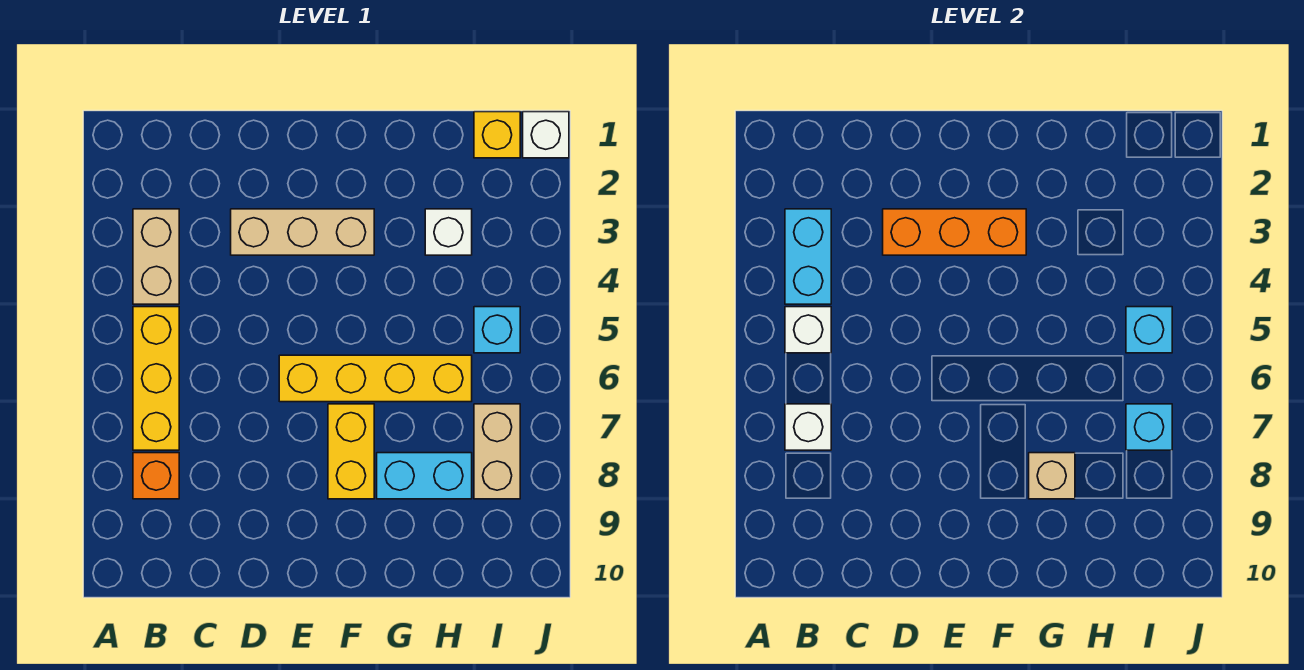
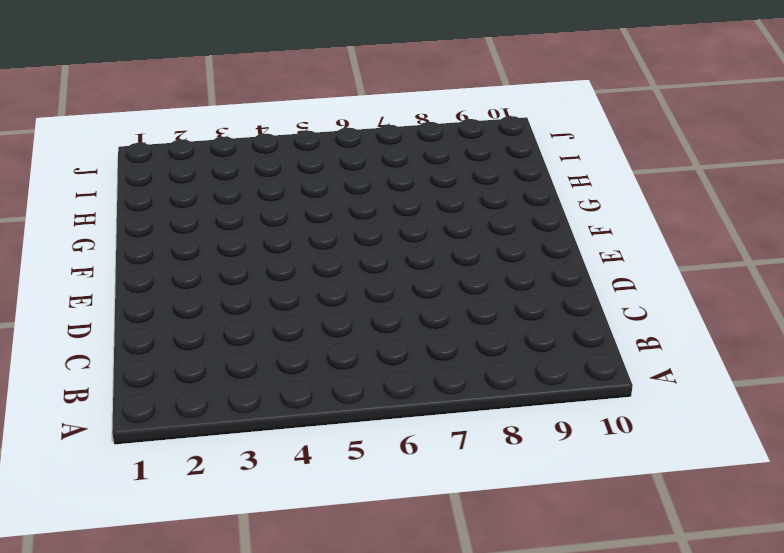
none -> tan brick B3:B4 level 1
none -> yellow brick B5:B7 level 1
none -> orange brick B8 level 1

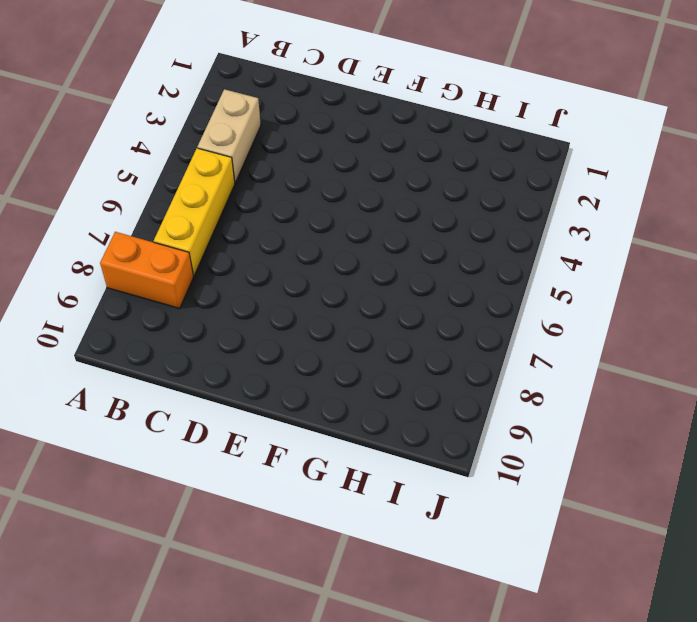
orange brick A8:B8 level 1 -> orange brick B8 level 1
none -> tan brick D3:F3 level 1
none -> yellow brick E6:H6 level 1
none -> yellow brick F7:F8 level 1

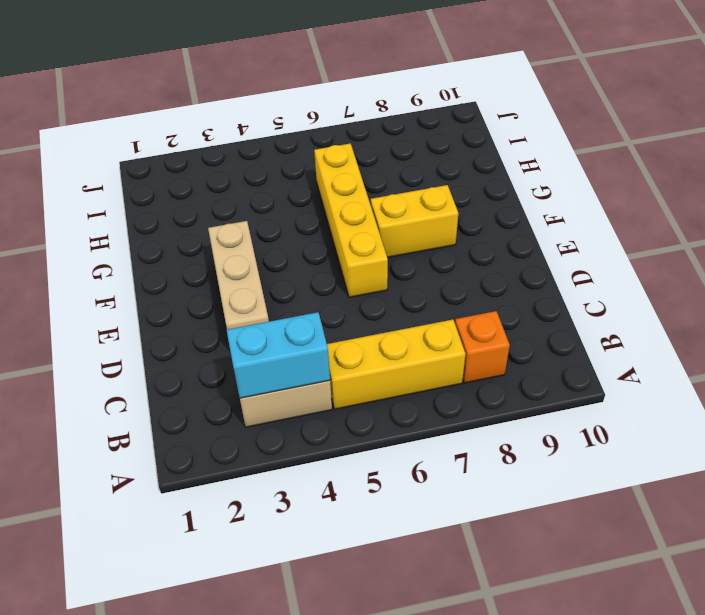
none -> cyan brick G8:H8 level 1
none -> white brick H3 level 1
none -> yellow brick I1 level 1

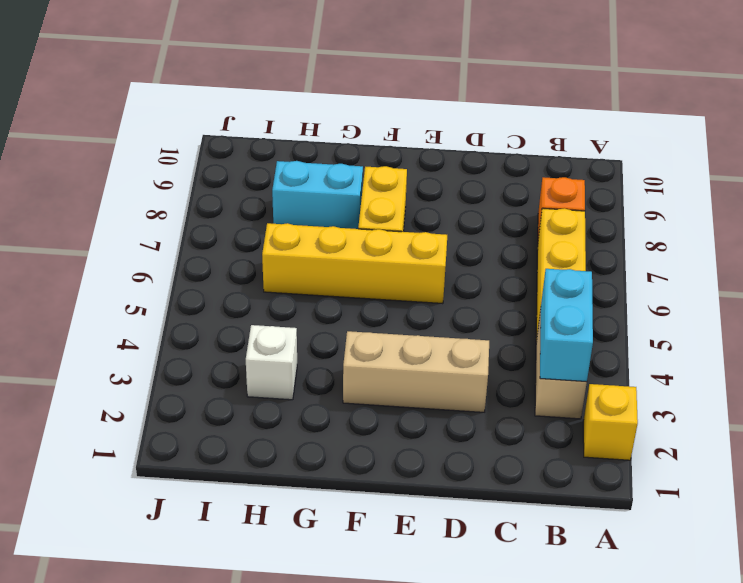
yellow brick A2 level 1 -> yellow brick I1 level 1
none -> cyan brick I5 level 1
none -> tan brick I7:I8 level 1
none -> white brick J1 level 1

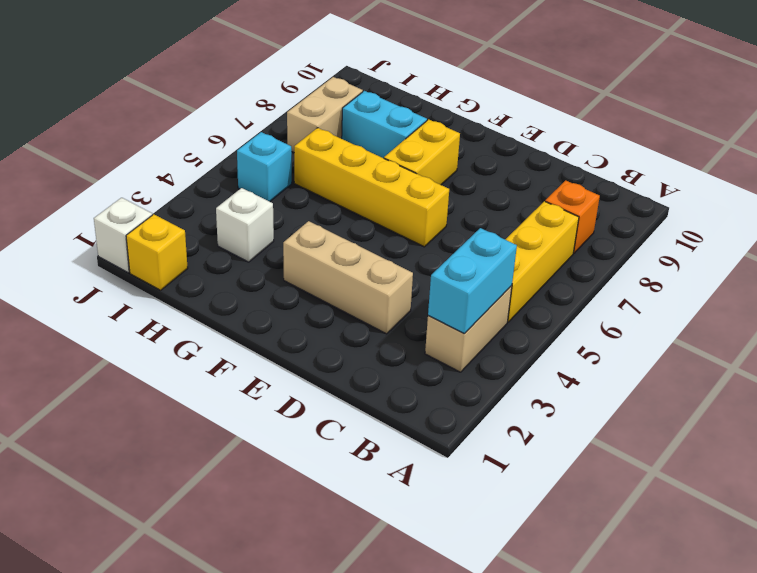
none -> white brick B5 level 2
none -> white brick B7 level 2
none -> orange brick D3:F3 level 2

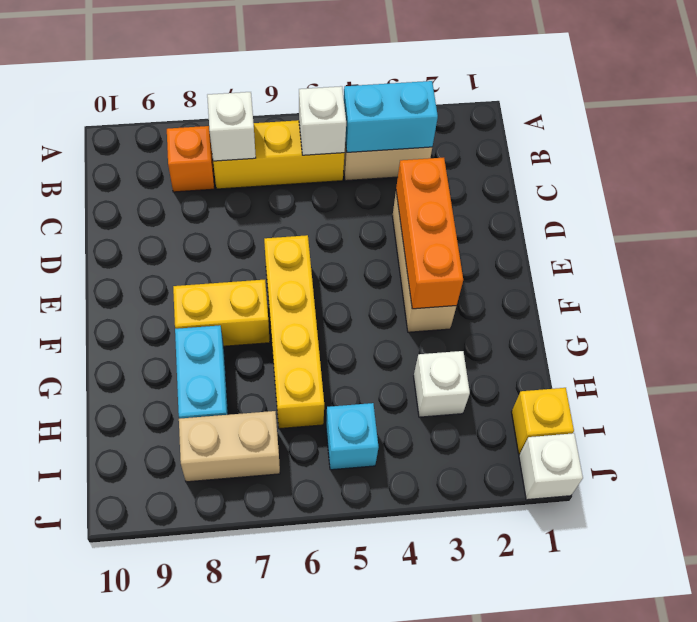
none -> tan brick G8 level 2
none -> cyan brick I5 level 2
none -> cyan brick I7 level 2

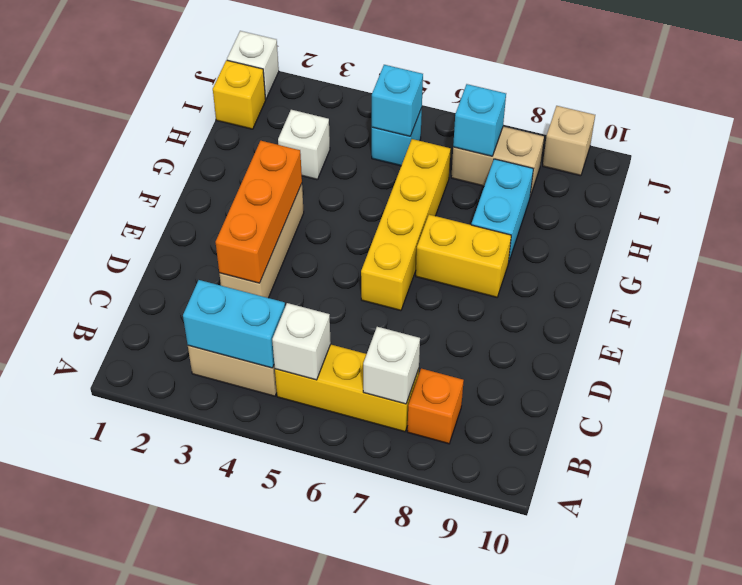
tan brick J9 level 1 -> tan brick G8 level 2

